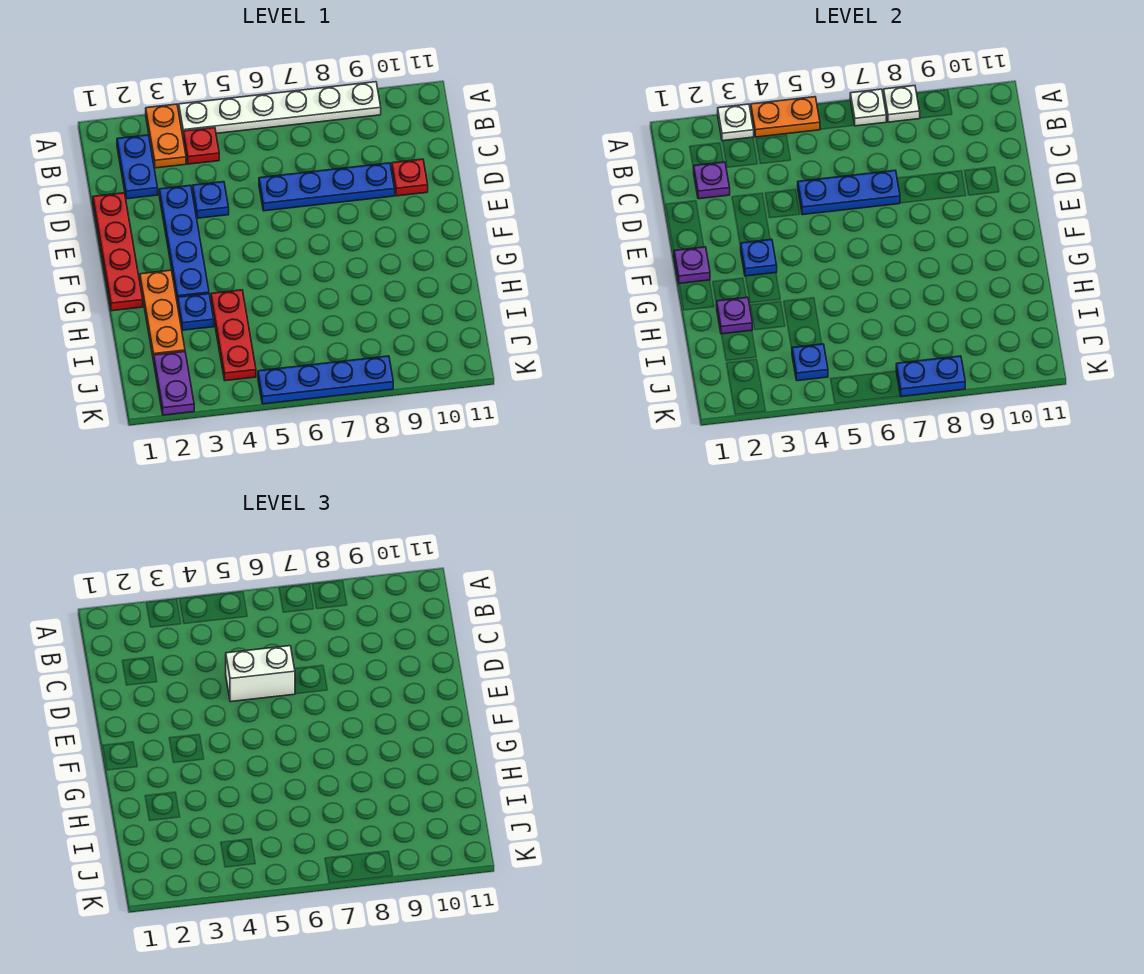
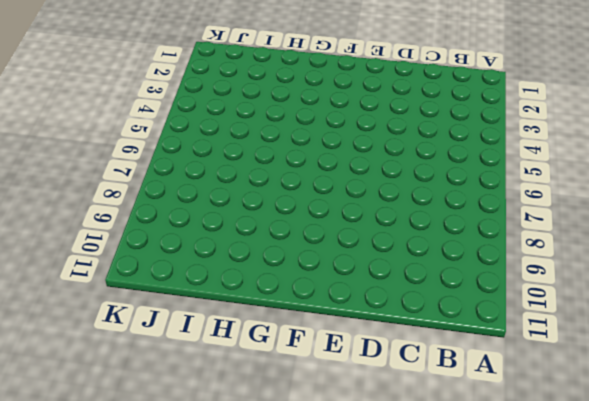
none -> orange plate A3:B3 level 1
none -> white plate A4:A9 level 1
none -> blue plate B2:C2 level 1

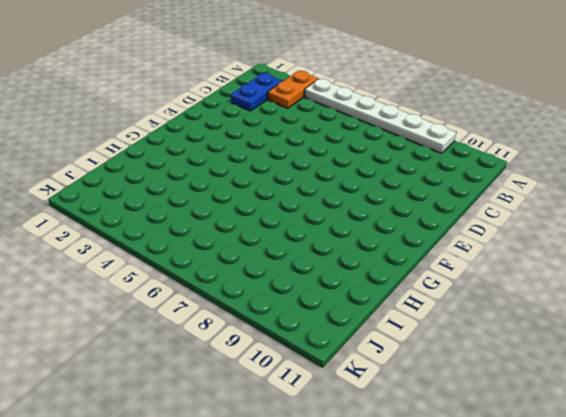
none -> red plate B4 level 1
none -> red plate D1:G1 level 1
none -> blue plate D3:G3 level 1

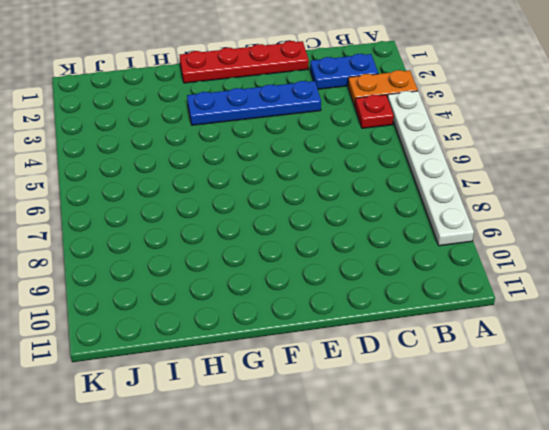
none -> blue plate D4 level 1
none -> blue plate D6:D9 level 1
none -> red plate D10 level 1

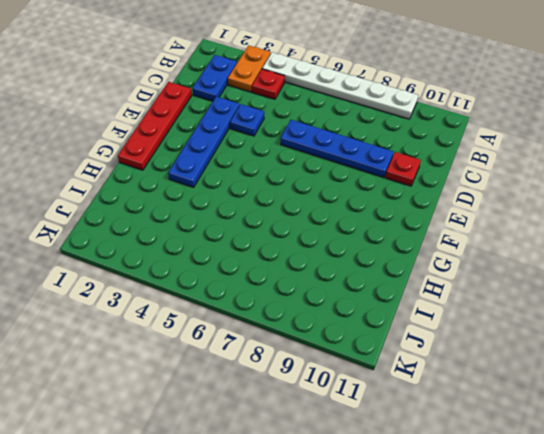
none -> orange plate G2:I2 level 1
none -> blue plate H3 level 1
none -> red plate H4:J4 level 1

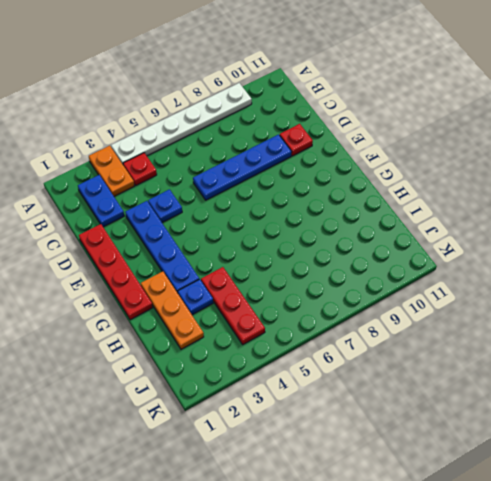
none -> purple plate J2:K2 level 1
none -> blue plate K5:K8 level 1
none -> white plate A3 level 2

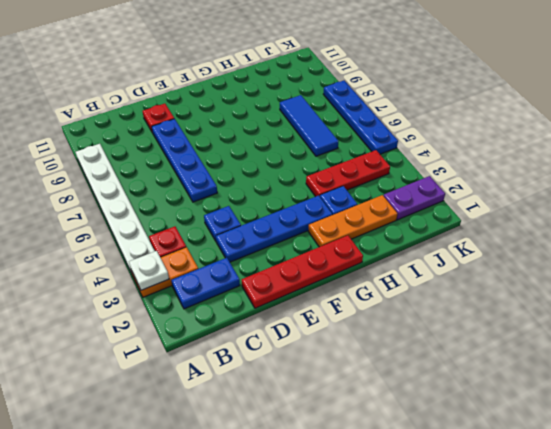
blue tile I6:I8 level 1 -> none
none -> orange plate A4:A5 level 2
none -> white plate A7 level 2
none -> white plate A8 level 2

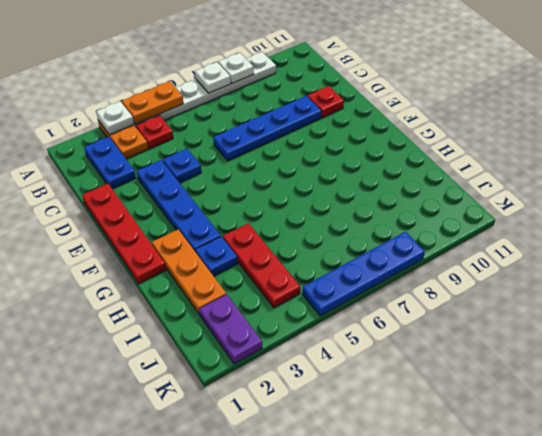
none -> purple plate C2 level 2
none -> blue plate D5:D7 level 2
none -> purple plate F1 level 2

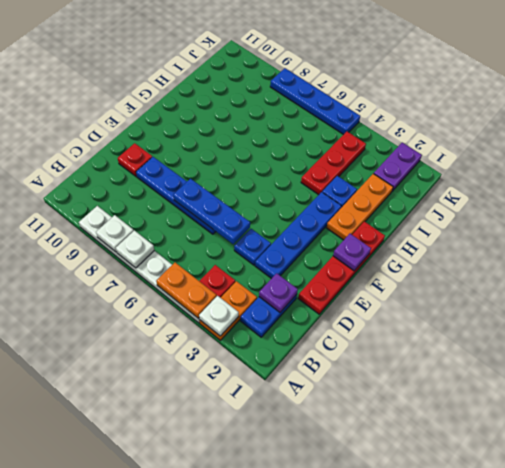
none -> blue plate F3 level 2
none -> purple plate H2 level 2
none -> blue plate J4 level 2

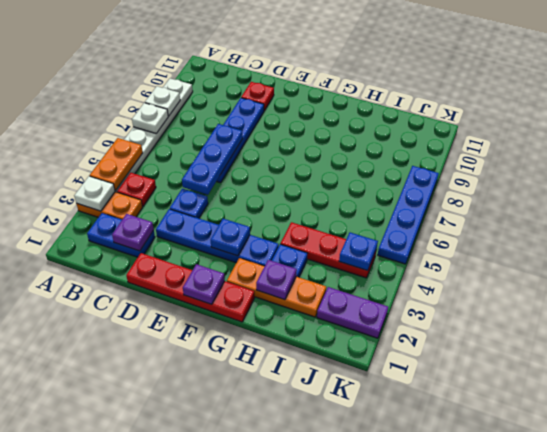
none -> blue plate K7:K8 level 2
none -> white brick D5:D6 level 3

